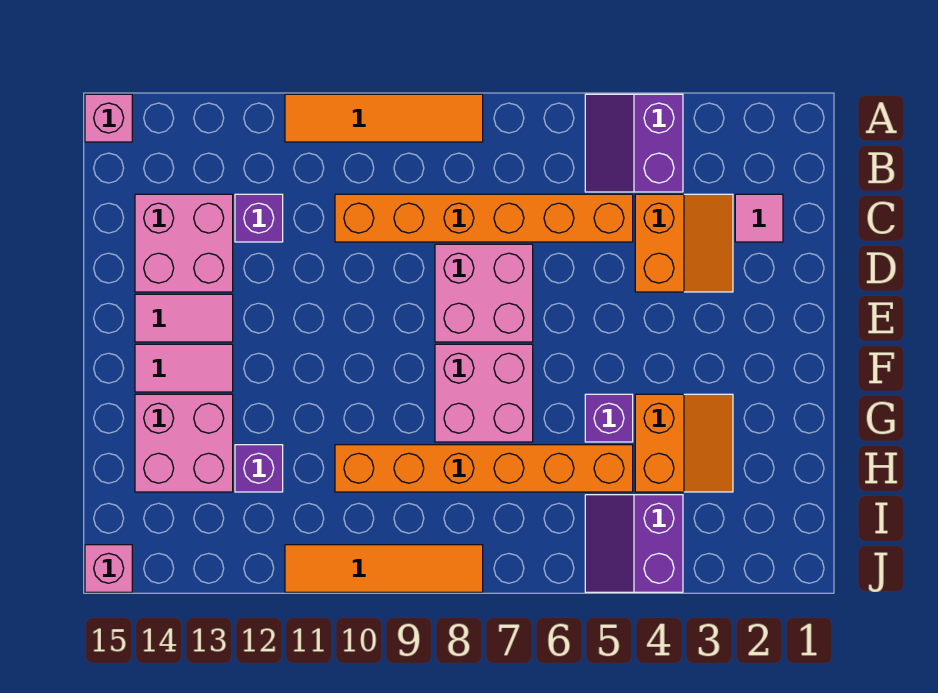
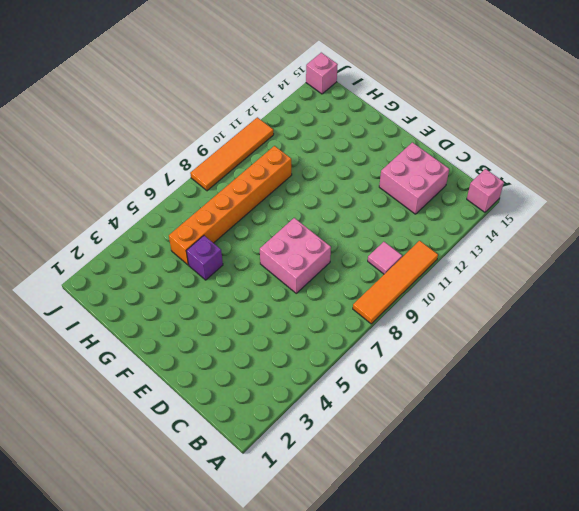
pink tile B10 level 1 -> pink tile C2 level 1
none -> purple slope A4:B5 level 1 top 4
none -> orange slope C3:D4 level 1 top 4
none -> orange brick C5:C10 level 1

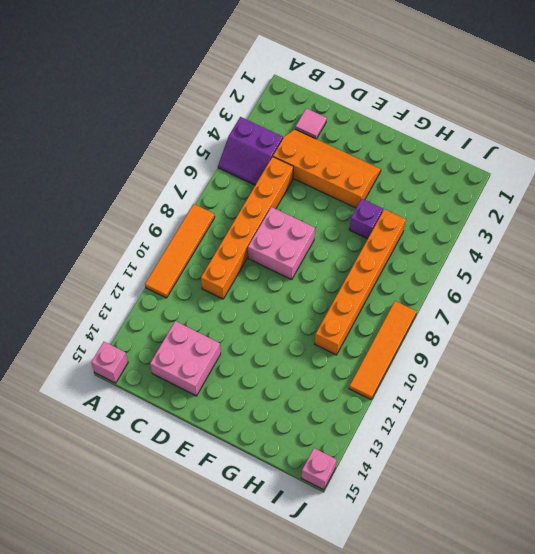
orange slope C3:F4 level 1 top 4 -> orange slope C3:D4 level 1 top 4
none -> purple brick C12 level 1
none -> pink tile E13:E14 level 1
none -> pink brick F7:G8 level 1

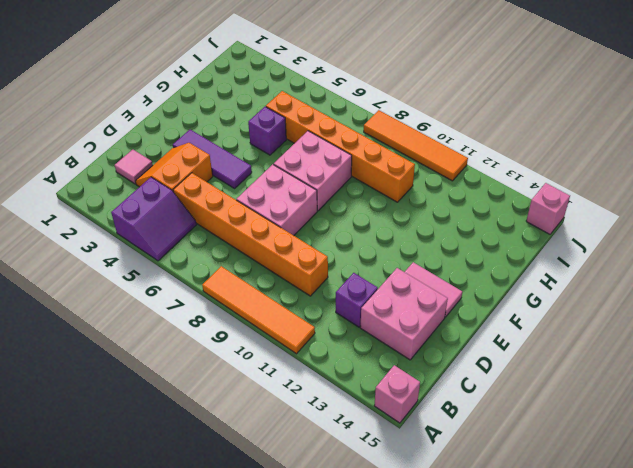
purple tile E3:E5 level 1 -> none
none -> pink tile F13:F14 level 1
none -> orange slope G3:H4 level 1 top 4
none -> pink brick G13:H14 level 1

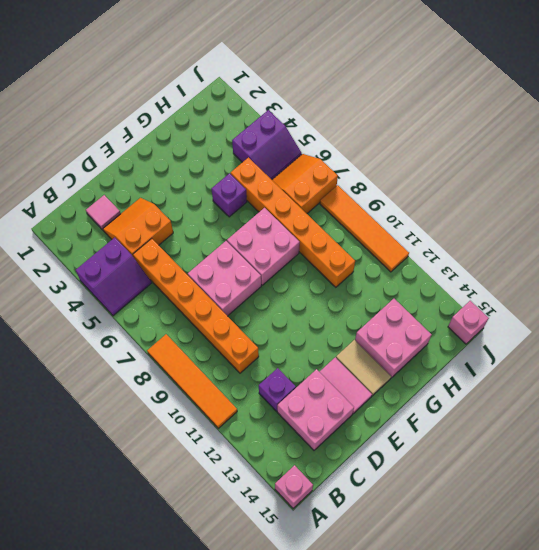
tan tile F13:F14 level 1 -> pink tile F13:F14 level 1
orange slope I6:J7 level 1 top 7 -> orange slope G3:H4 level 1 top 4
none -> purple brick H12 level 1

